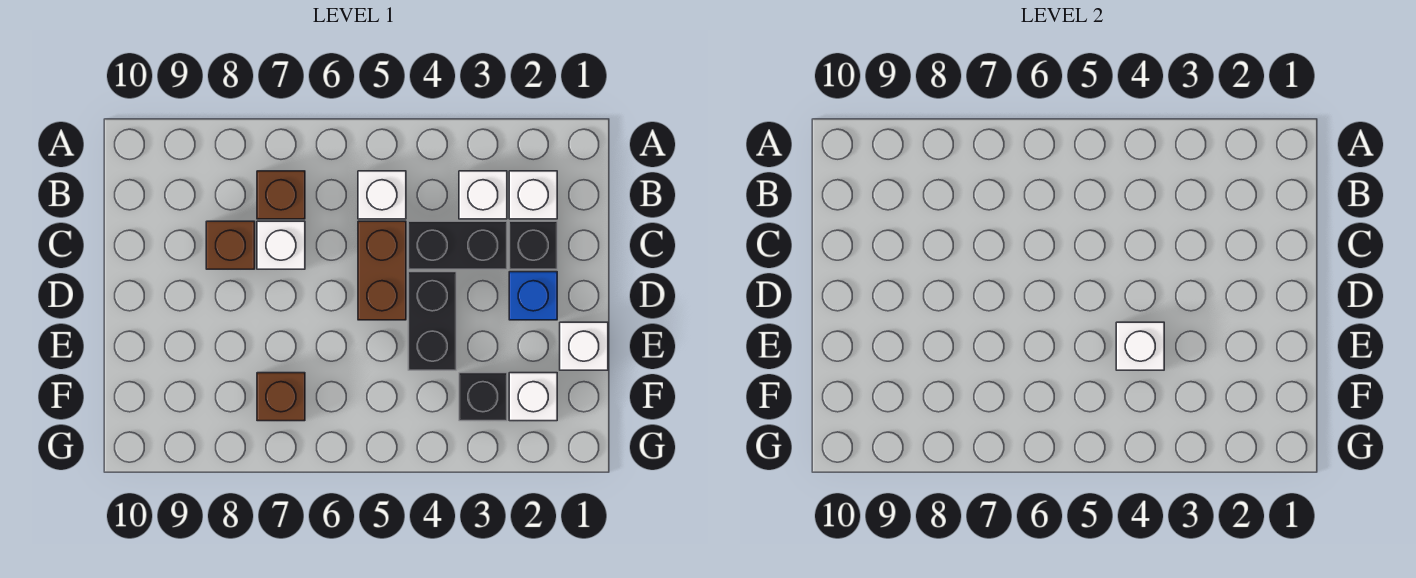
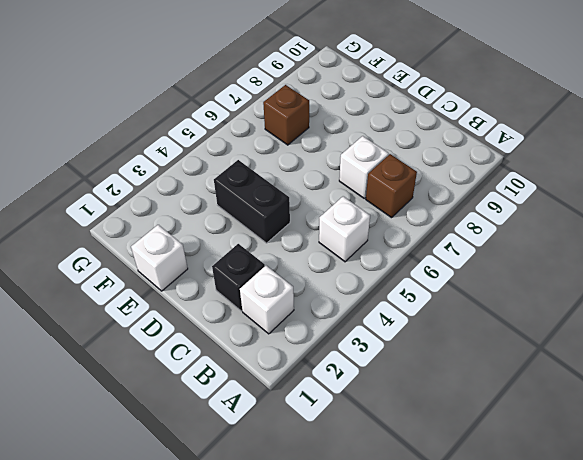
none -> white brick B3 level 1
none -> black brick C3:C4 level 1
none -> brown brick C5:D5 level 1

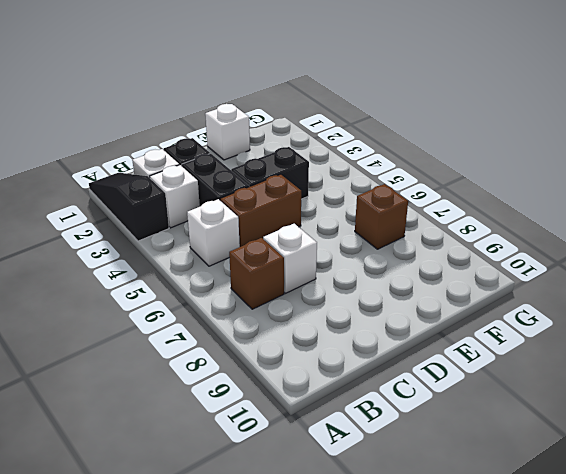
black slope A1:A3 level 1 top 3 -> none
none -> brown brick C8 level 1
none -> blue brick D2 level 1
none -> white brick F2 level 1

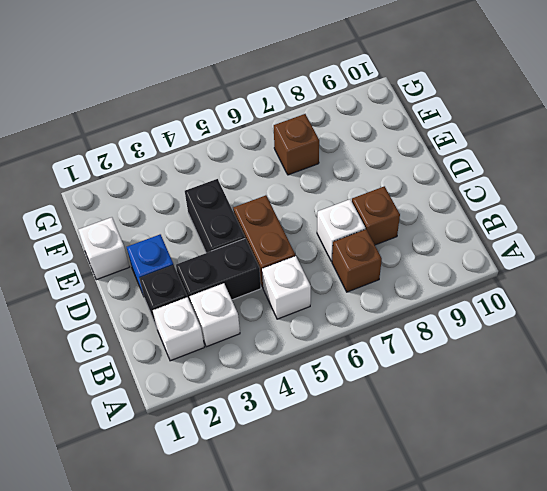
none -> white brick F2 level 1
none -> black brick F3 level 1
none -> white brick E4 level 2

